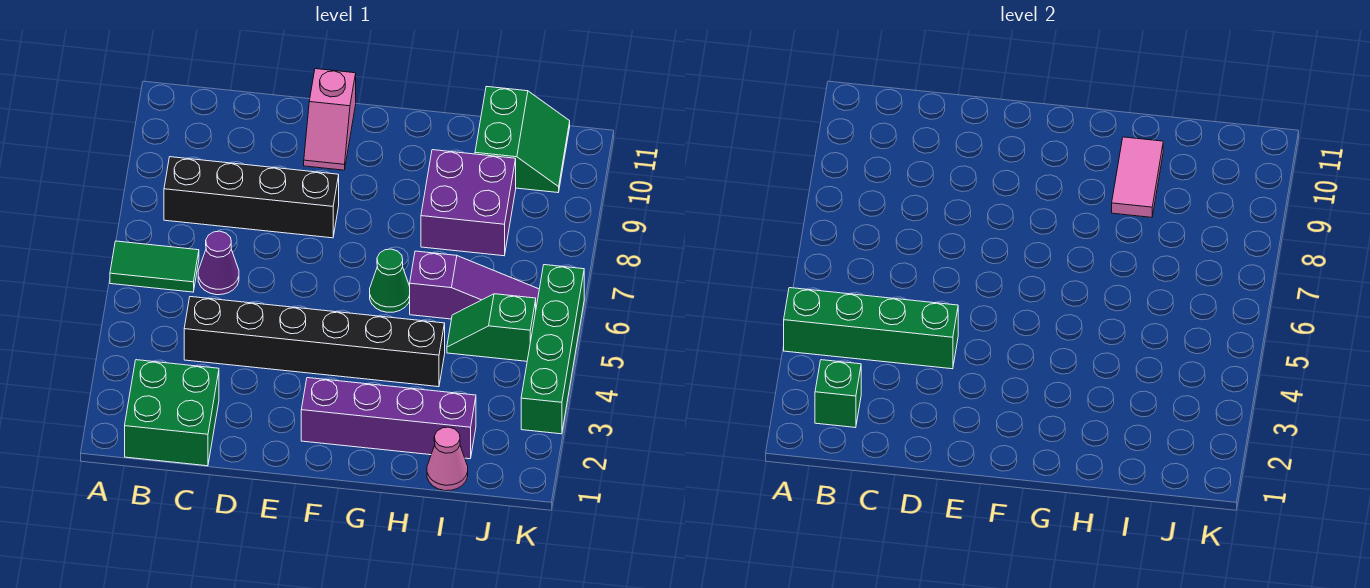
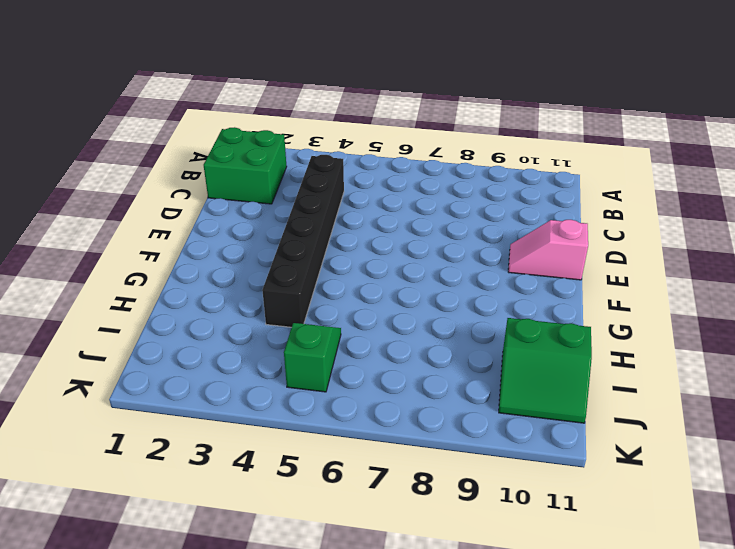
none -> green tile A6:B6 level 1
none -> black brick B8:E8 level 1
none -> purple cone C6 level 1

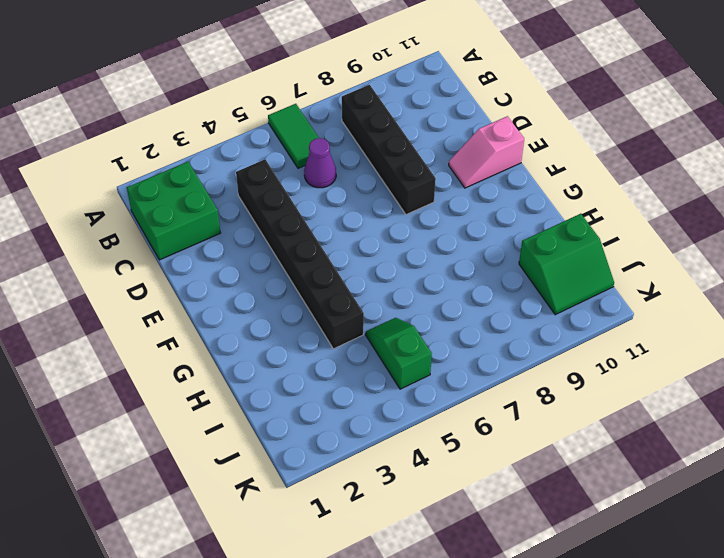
none -> purple brick F2:I2 level 1
none -> green cone G6 level 1
none -> purple slope H6:J6 level 1 top H

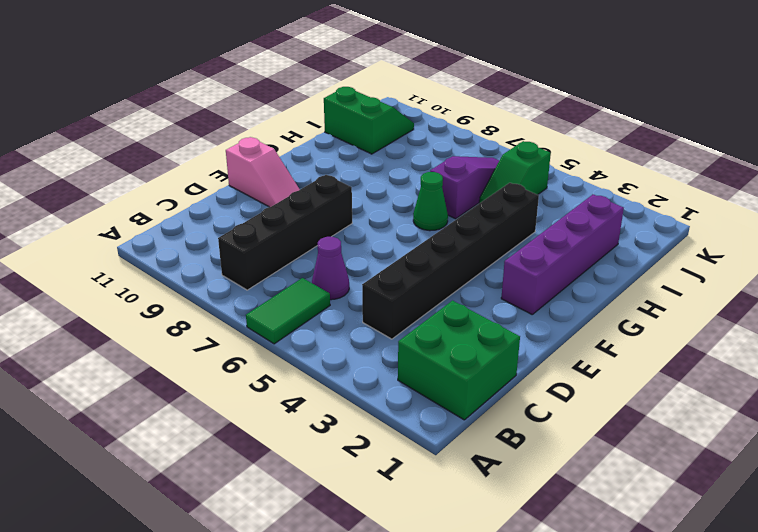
none -> purple brick H8:I9 level 1
none -> pink cone I1 level 1
none -> green brick K3:K6 level 1

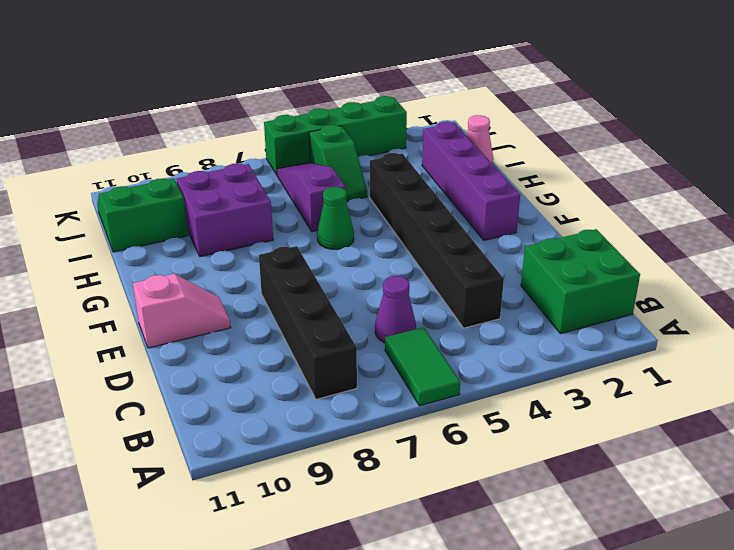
none -> green brick A4:D4 level 2
none -> green brick B2 level 2
none -> pink tile H9:H10 level 2

